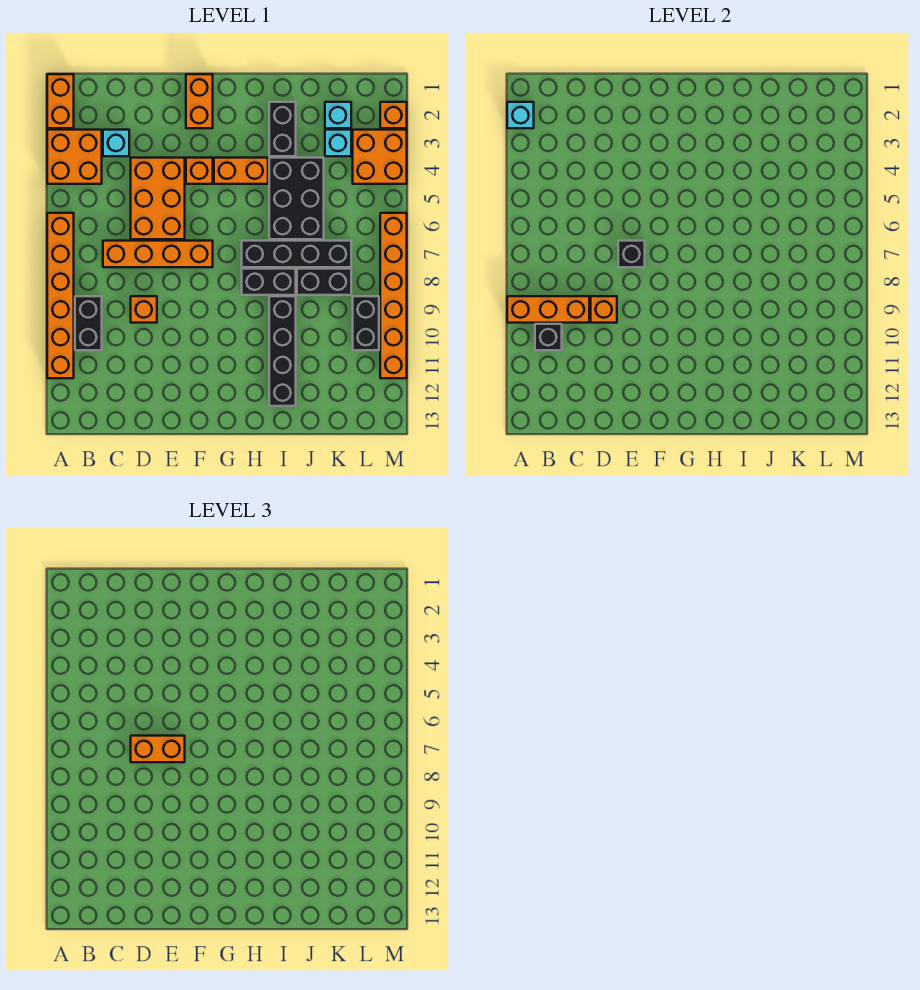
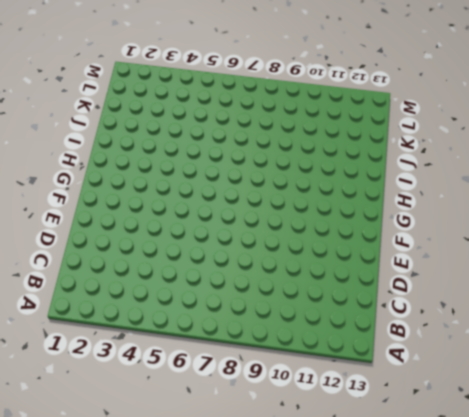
none -> orange brick A1:A2 level 1
none -> orange brick A3:B4 level 1
none -> orange brick A6:A11 level 1

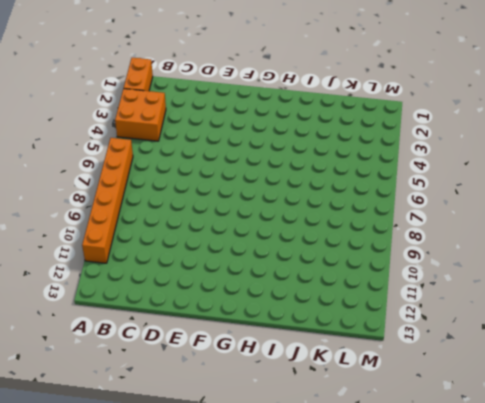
none -> black brick B9:B10 level 1
none -> cyan brick C3 level 1
none -> orange brick C7:F7 level 1

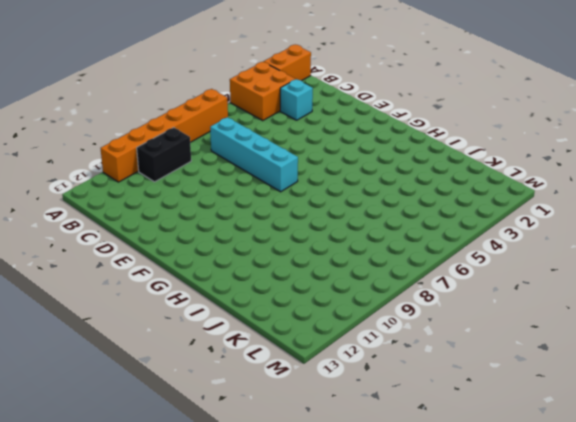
cyan brick C7:F7 level 1 -> orange brick C7:F7 level 1
none -> orange brick D4:E6 level 1
none -> orange brick D9 level 1
none -> orange brick F1:F2 level 1

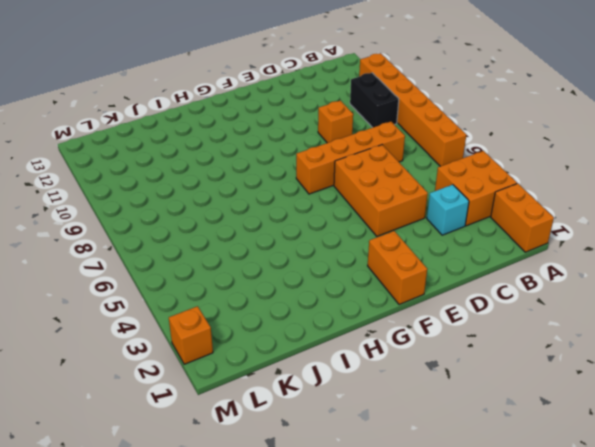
none -> orange brick F4 level 1
none -> orange brick G4:H4 level 1
none -> black brick H7:K7 level 1

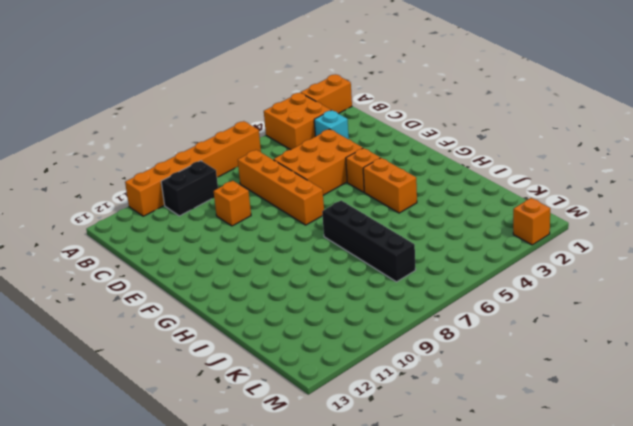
none -> orange brick F1:F2 level 1
none -> black brick H8:I8 level 1
none -> black brick I2:I3 level 1

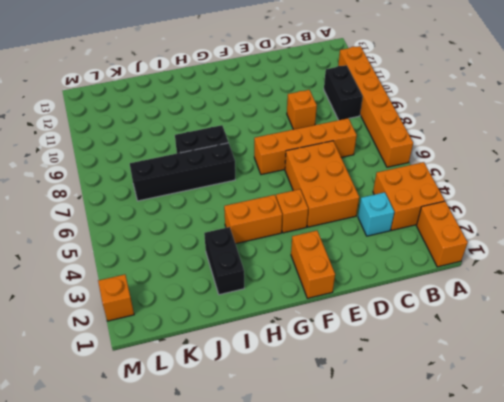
none -> black brick I4:J6 level 1
none -> black brick I9:I12 level 1
none -> black brick J8:K8 level 1

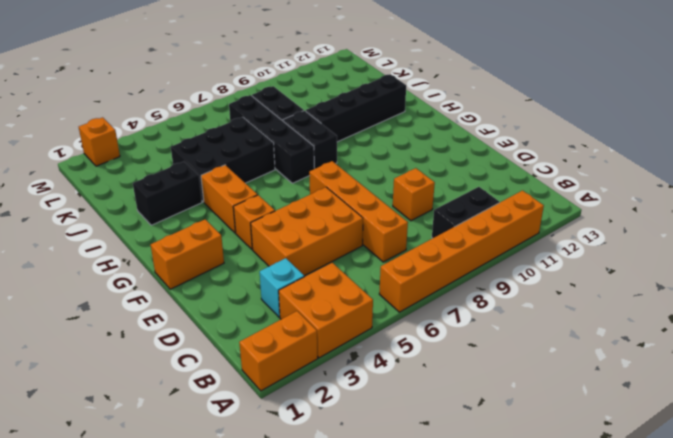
none -> cyan brick K2 level 1
none -> cyan brick K3 level 1
none -> orange brick L3:M4 level 1

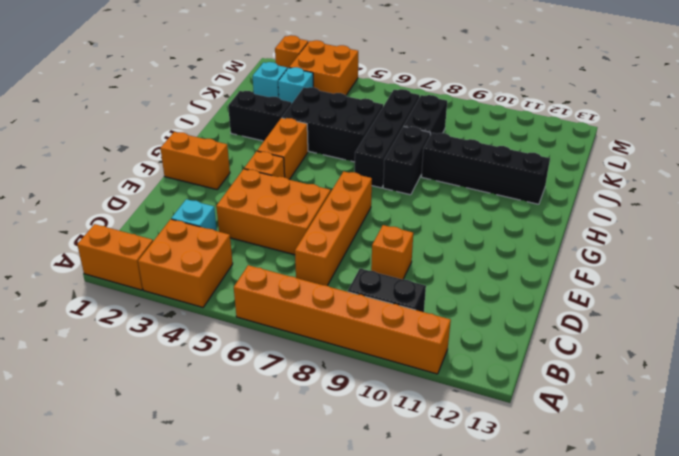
none -> black brick L9:L10 level 1
none -> orange brick M6:M11 level 1
none -> cyan brick A2 level 2

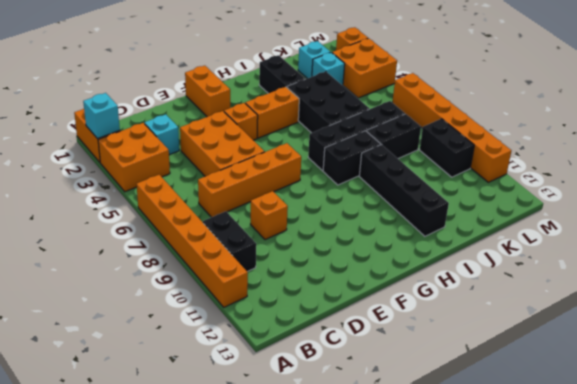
none -> orange brick A9:C9 level 2
none -> black brick B10 level 2
none -> orange brick D9 level 2

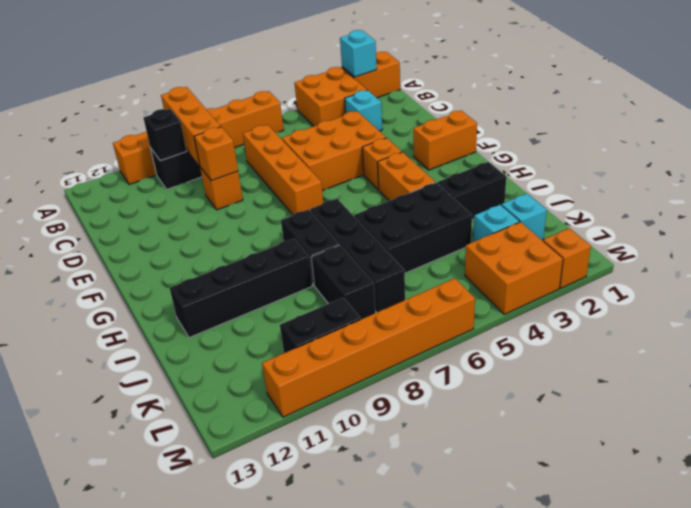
none -> black brick E7 level 2
none -> orange brick D7:E7 level 3

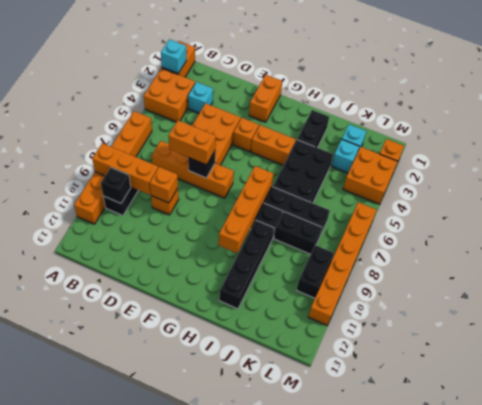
orange brick H7:H10 level 2 -> none

